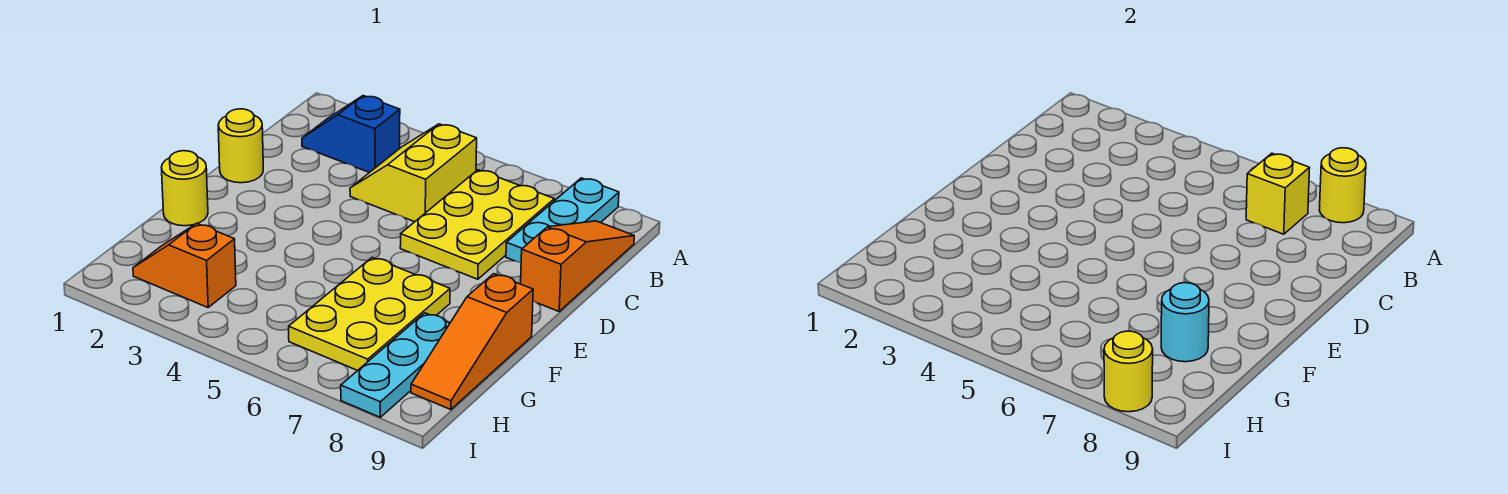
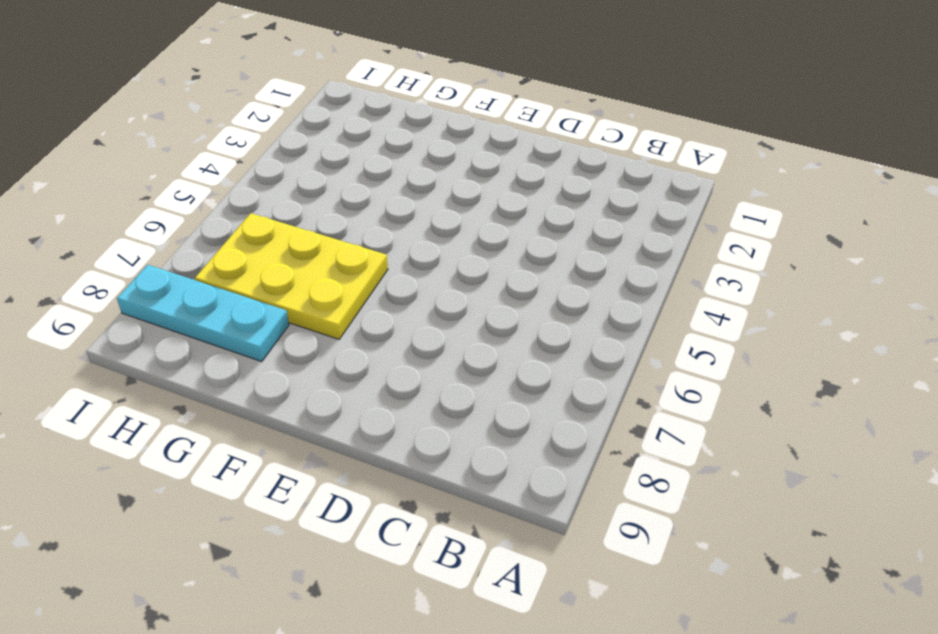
none -> cyan plate A8:C8 level 1
none -> blue slope B2:B3 level 1 top 3
none -> yellow slope B4:C5 level 1 top 5

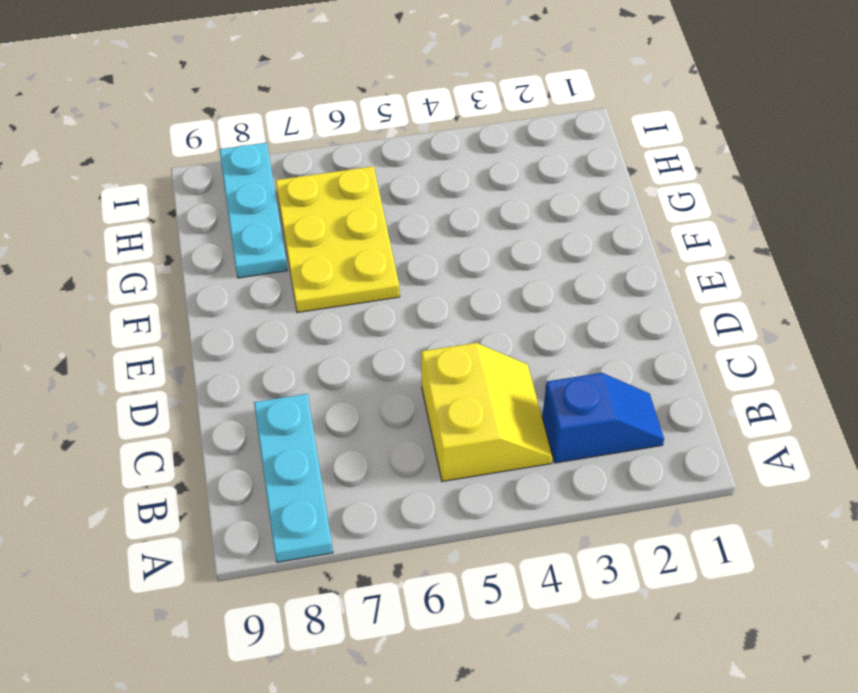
none -> yellow plate B6:D7 level 1
none -> orange slope B9:D9 level 1 top D
none -> yellow round brick D1 level 1

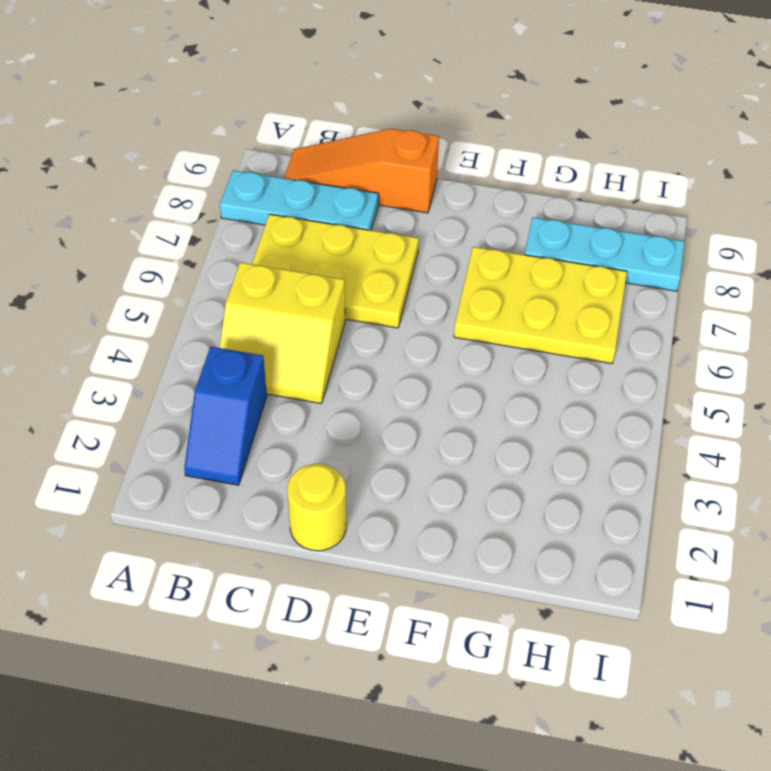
none -> yellow round brick F1 level 1
none -> orange slope F9:H9 level 1 top F
none -> orange slope H2:H3 level 1 top 3

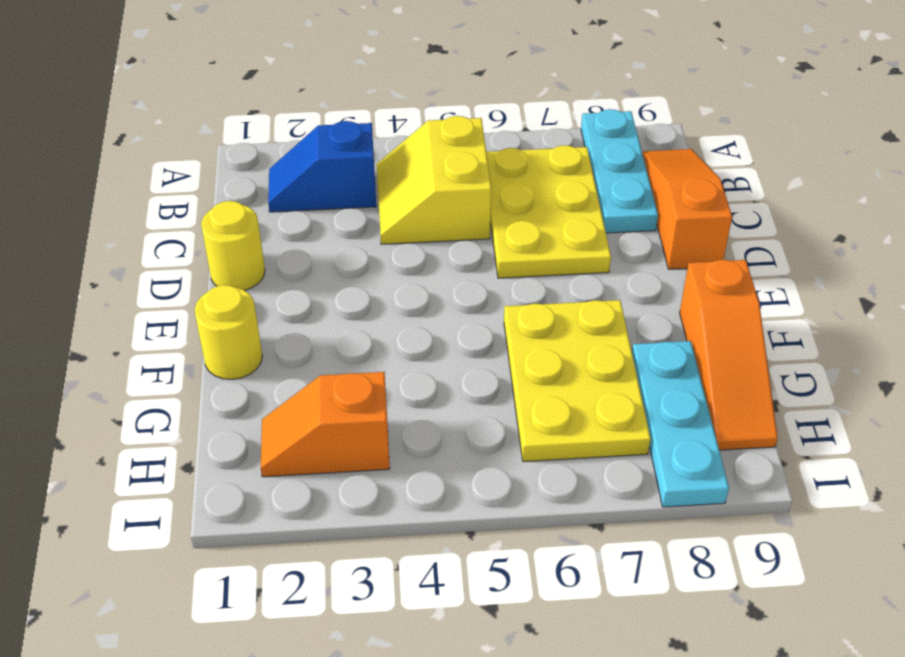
none -> yellow round brick A8 level 2
none -> yellow brick B7 level 2
none -> cyan round brick G8 level 2

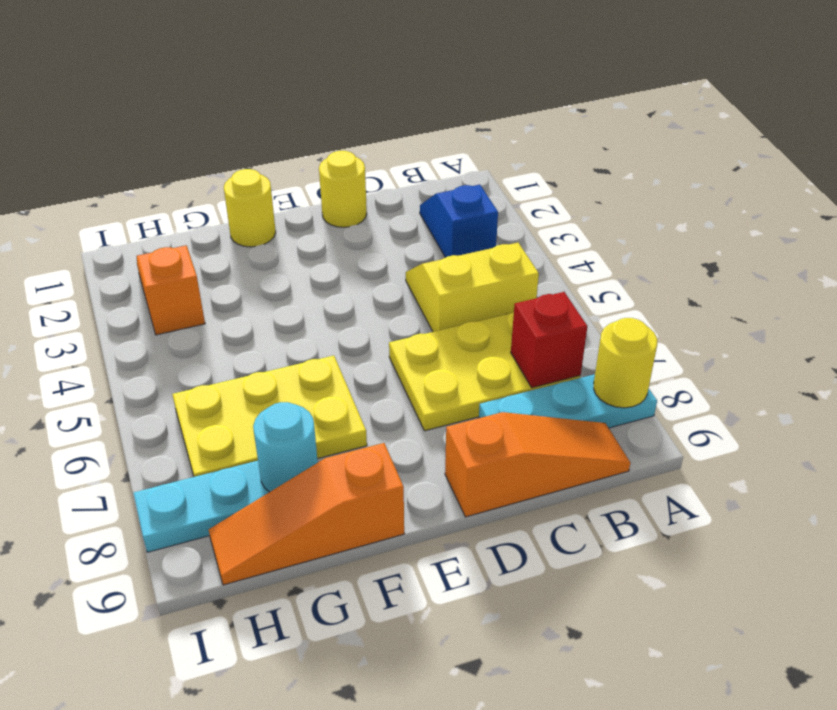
red brick B7 level 2 -> yellow brick B7 level 2
none -> yellow round brick I8 level 2

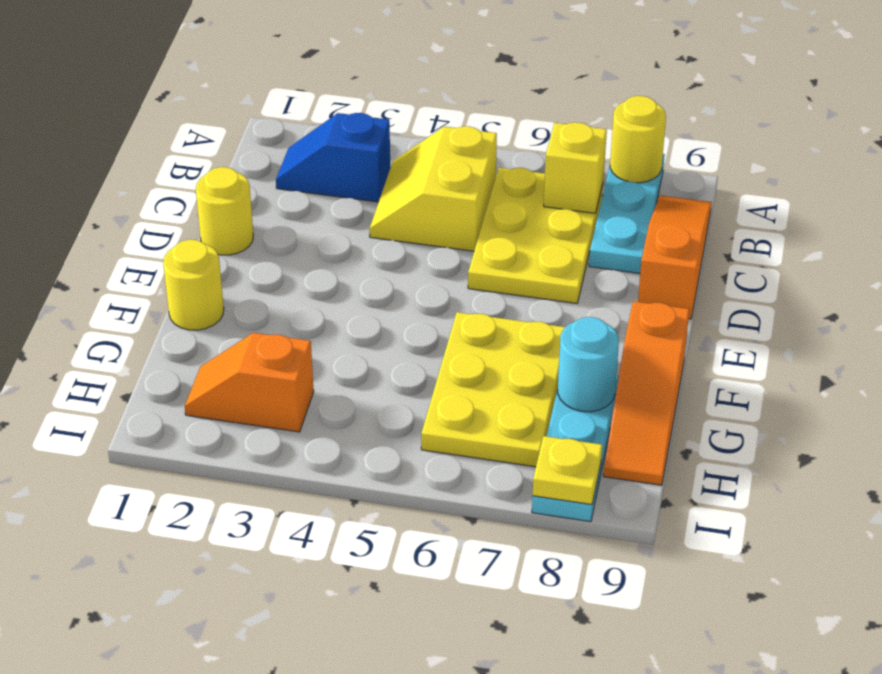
yellow plate I8 level 2 -> yellow round brick I8 level 2

